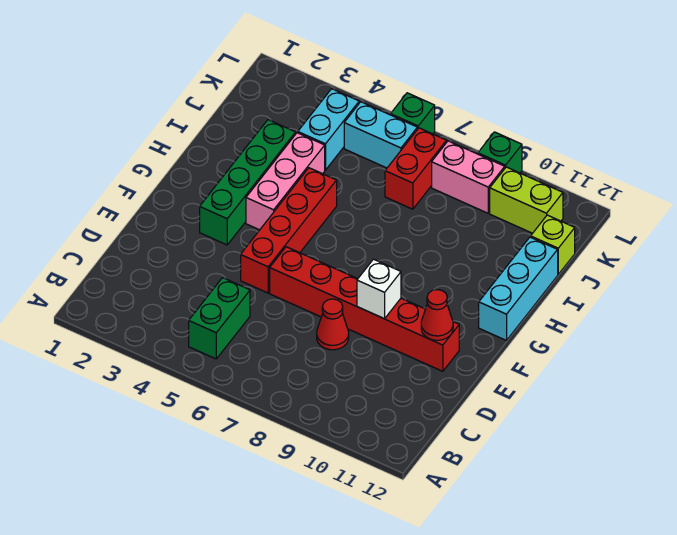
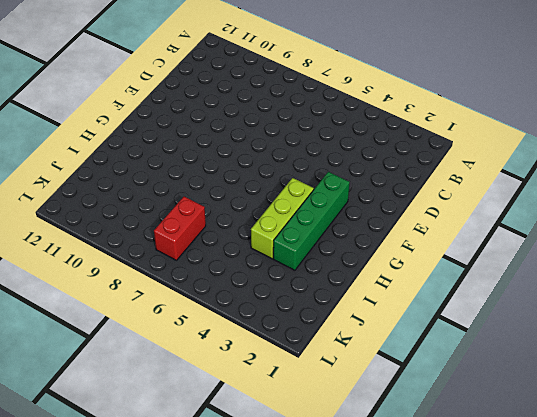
lime brick G4:I4 level 1 -> pink brick G4:I4 level 1
none -> green brick B5:C5 level 1
none -> red cone D8 level 1
none -> red brick E5:H5 level 1

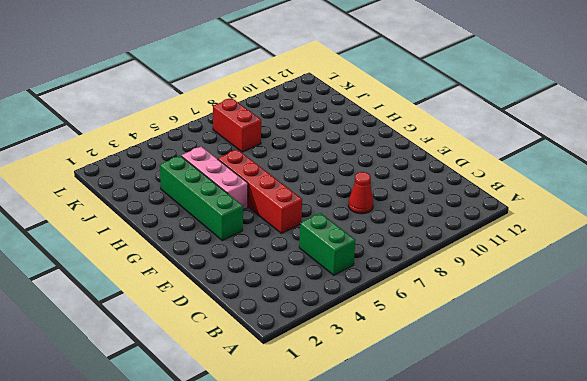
none -> red brick E6:E11 level 1
none -> cyan brick G12:I12 level 1
none -> cyan brick J4:K4 level 1

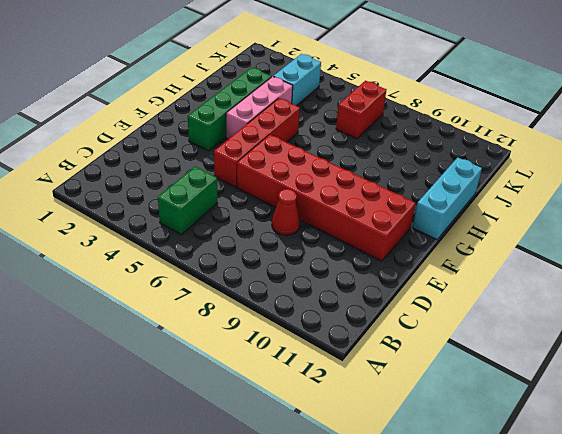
red brick E6:F11 level 1 -> red brick E6:E11 level 1
none -> lime brick J12 level 1
none -> cyan brick K5:K6 level 1
none -> pink brick K8:K9 level 1

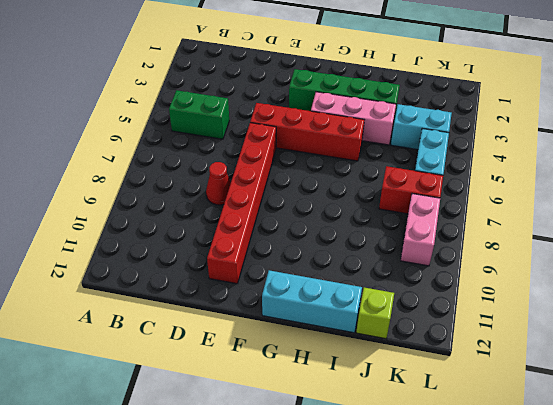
none -> lime brick K10:K11 level 1
none -> green brick L6 level 1
none -> green brick L9 level 1

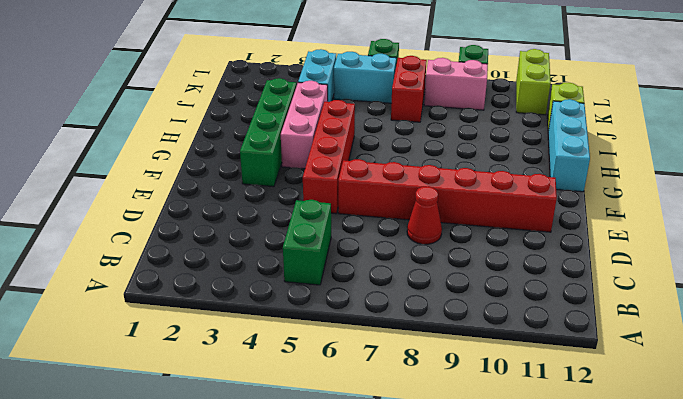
lime brick K11:L11 level 1 -> lime brick K10:K11 level 1
none -> white brick E9 level 2
none -> red cone E11 level 2

